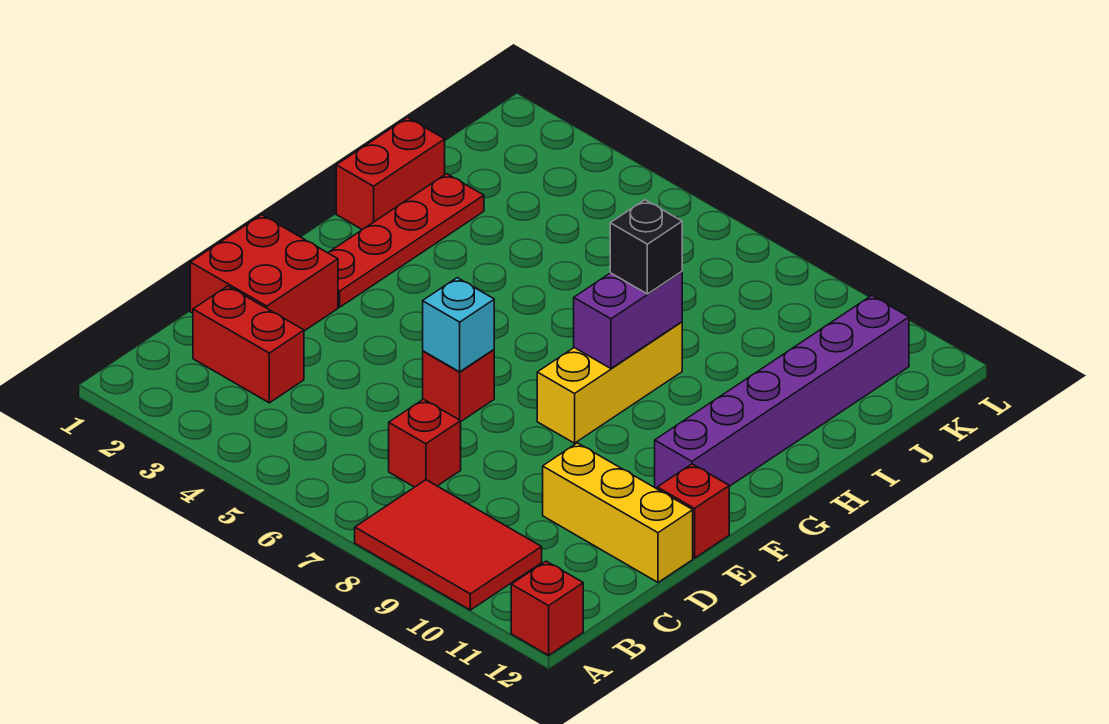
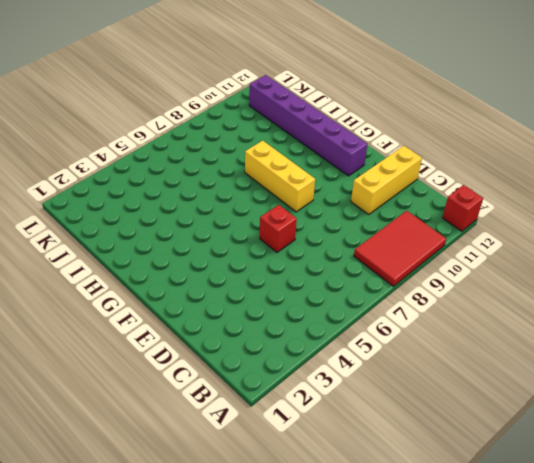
none -> red brick C2:C3 level 1
none -> red brick C7 level 1
none -> red brick D1:E2 level 1

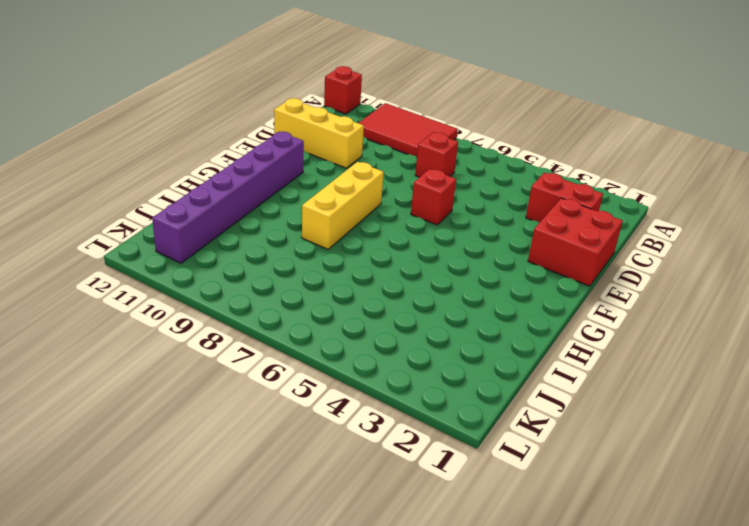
none -> red brick E12 level 1
none -> red plate F2:I2 level 1
none -> red brick H1:I1 level 1

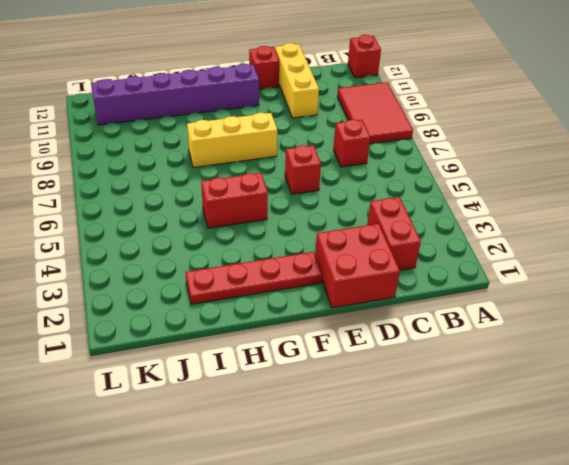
red brick G5:H5 level 1 -> red brick H1:I1 level 1
none -> cyan brick E6 level 2
none -> purple brick G8:H8 level 2
none -> black brick H8 level 3

